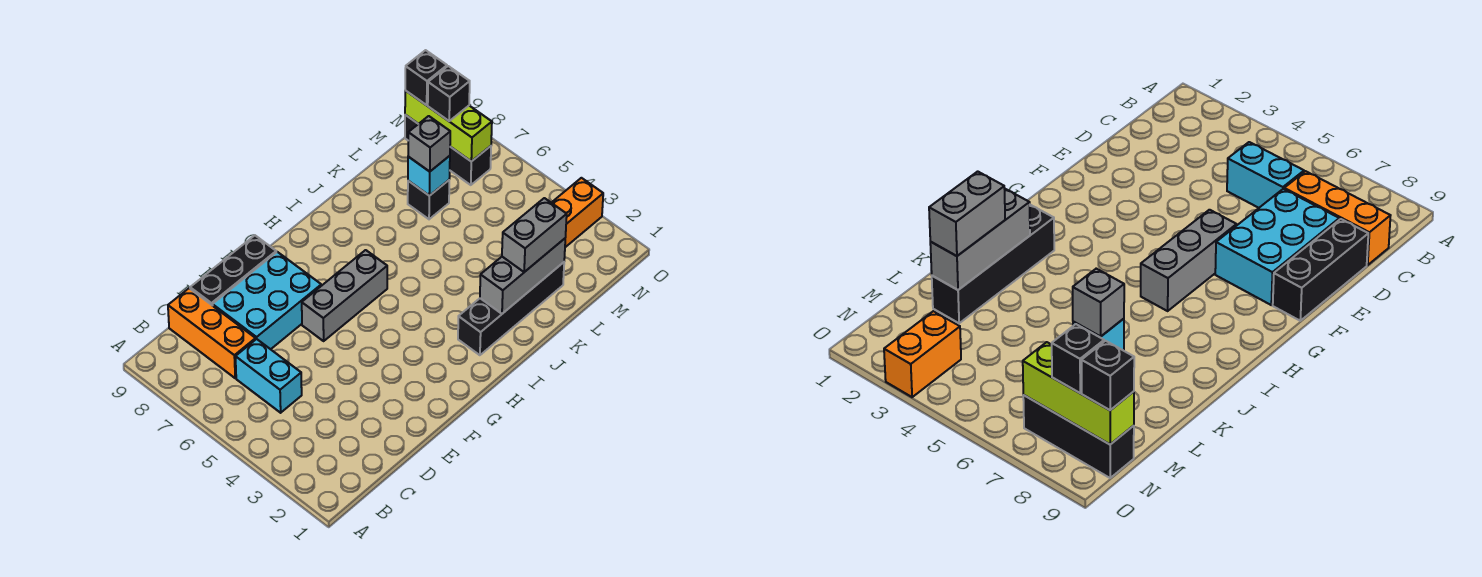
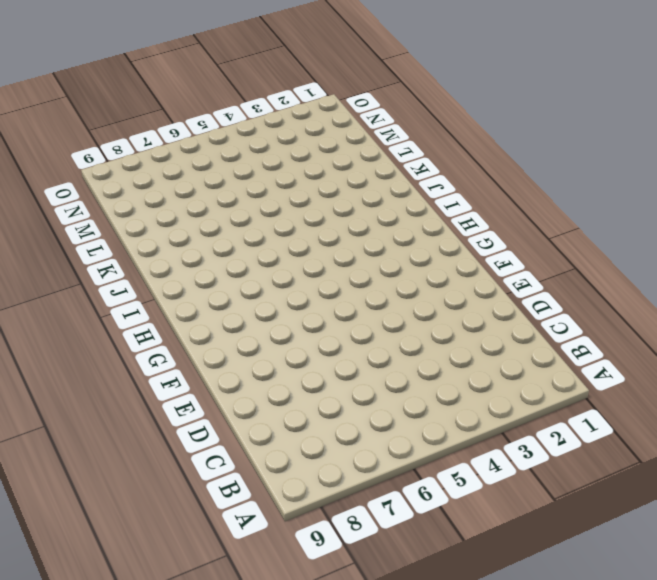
none -> cyan brick C5:C6 level 1
none -> orange brick C7:C9 level 1
none -> cyan brick D7:F8 level 1

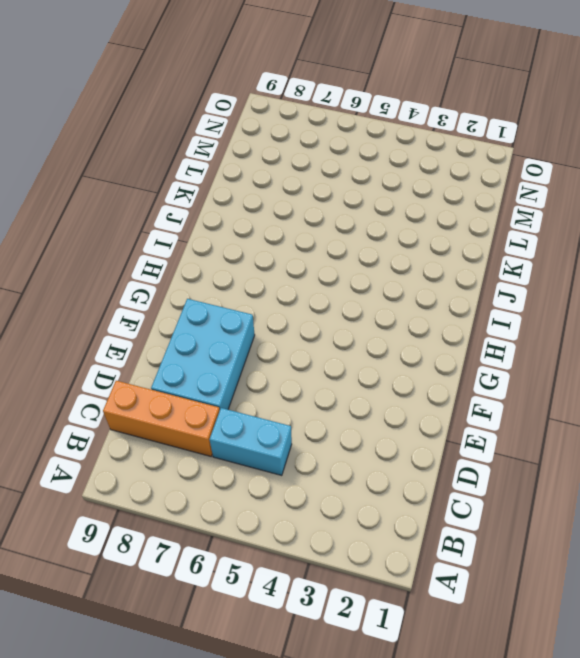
none -> black brick D9:F9 level 1
none -> grey brick F6:H6 level 1
none -> black brick I2:L2 level 1

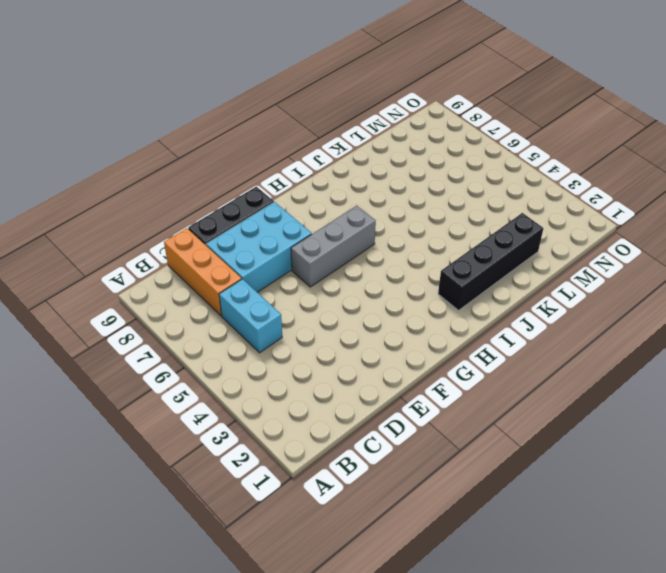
none -> black brick L7 level 1
none -> orange brick N3:O3 level 1
none -> black brick N7:N9 level 1

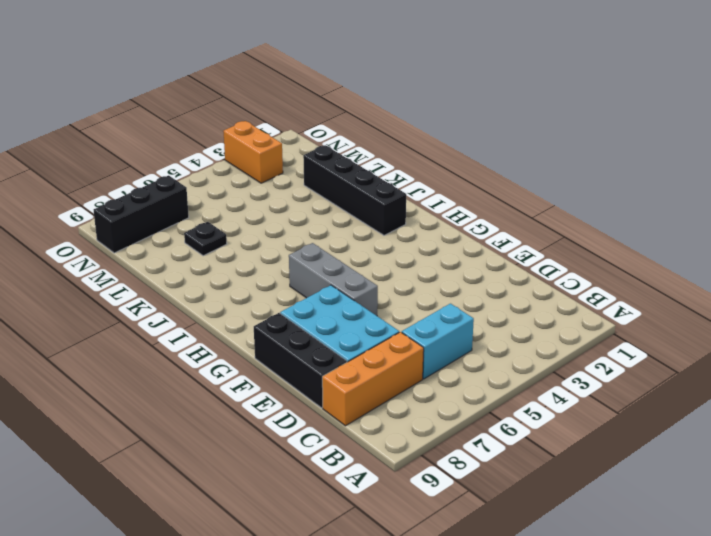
black plate L7 level 1 -> black brick L7 level 1
none -> grey brick J2:L2 level 2
none -> cyan brick L7 level 2
none -> lime brick N7:N9 level 2

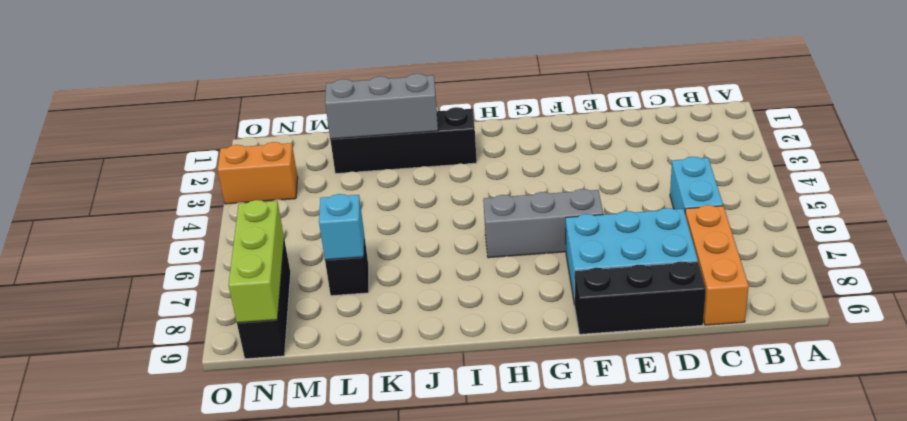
none -> grey brick K2:L2 level 3
none -> grey brick L7 level 3
none -> black brick N8 level 3

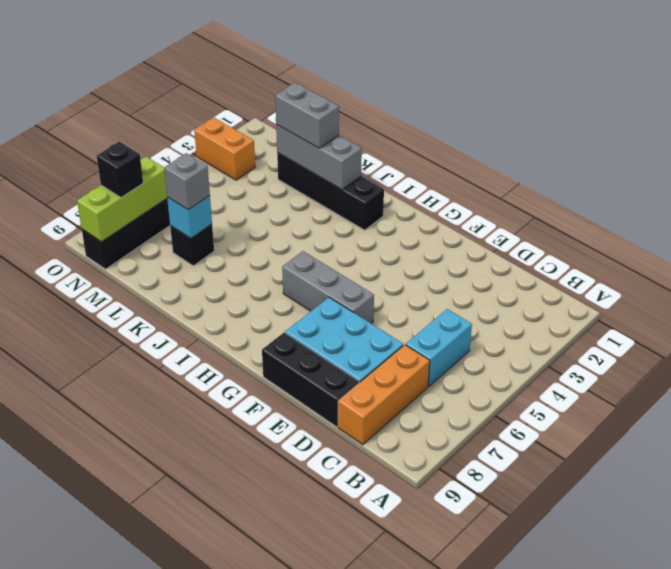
none -> black brick N9 level 3

